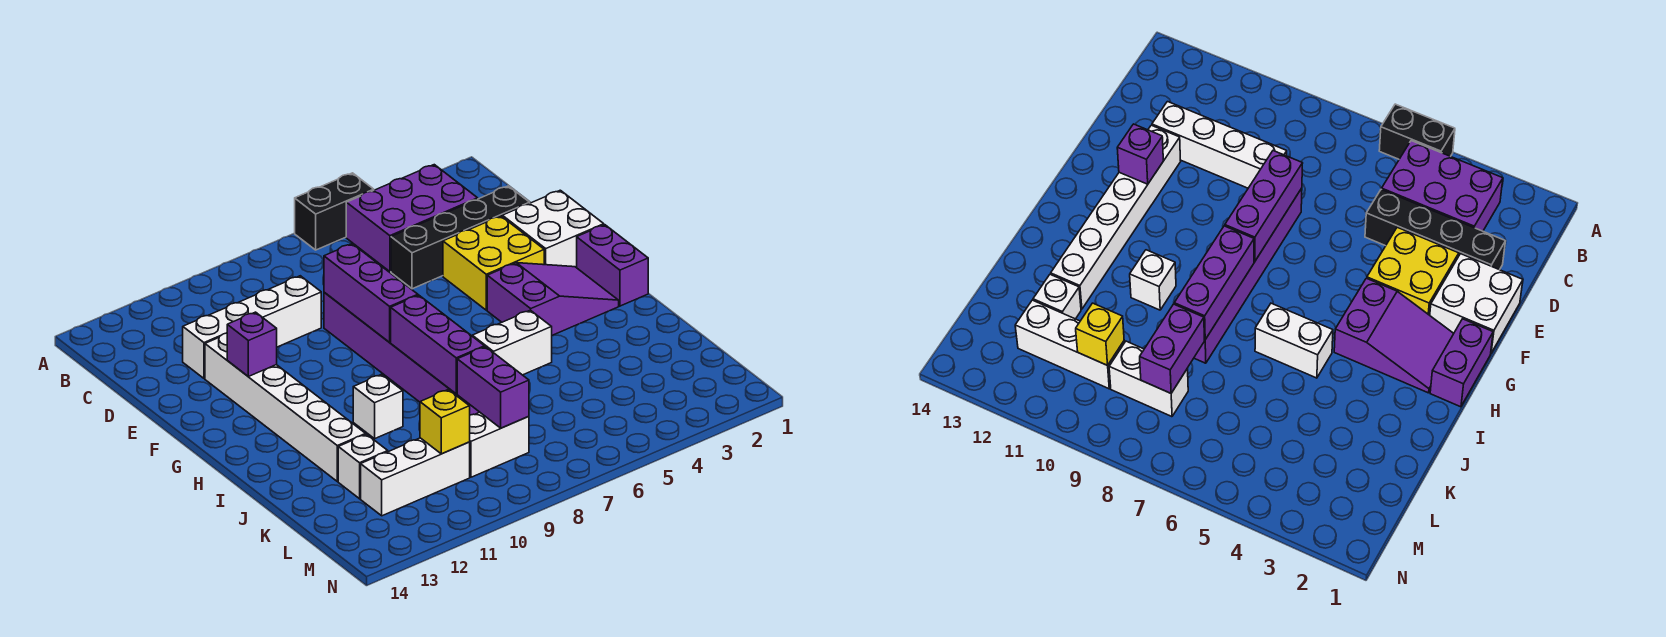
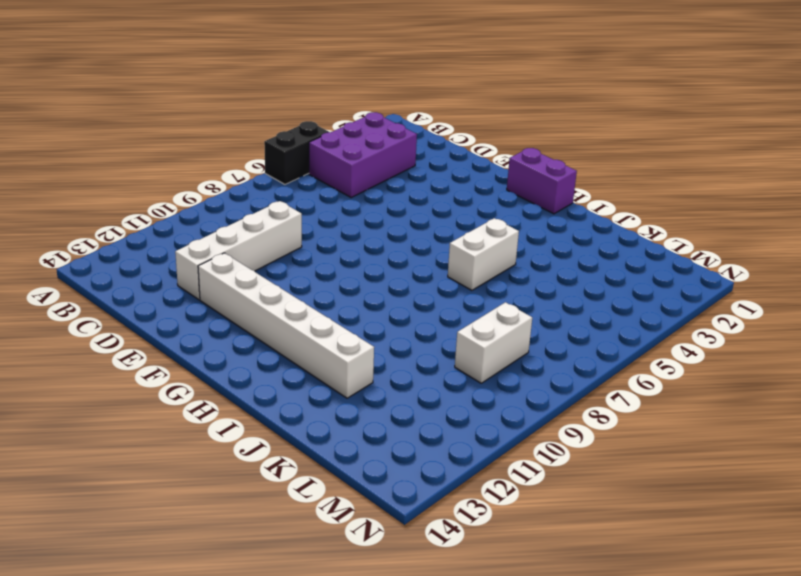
none -> black brick D2:D5 level 1
none -> white brick E1:F2 level 1
none -> yellow brick E3:F4 level 1

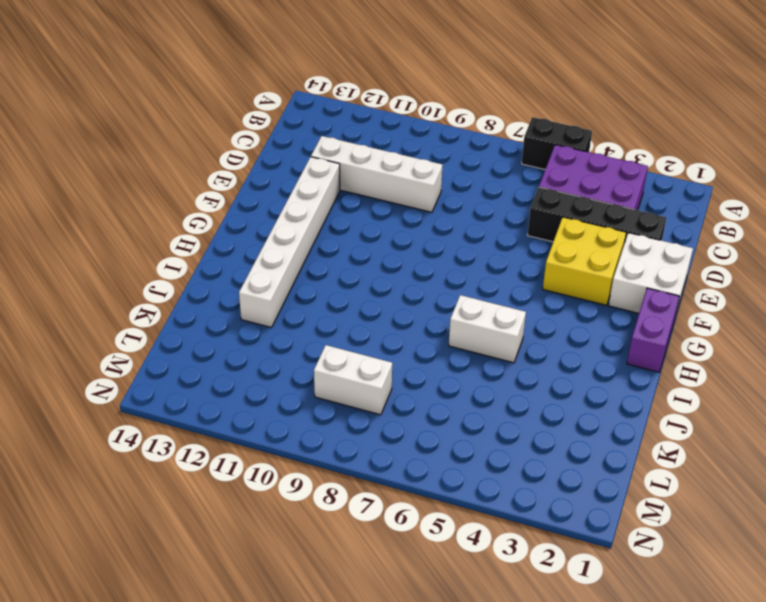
none -> purple brick E8:J8 level 1
none -> purple slope G2:H4 level 1 top 4
none -> white brick I10 level 1

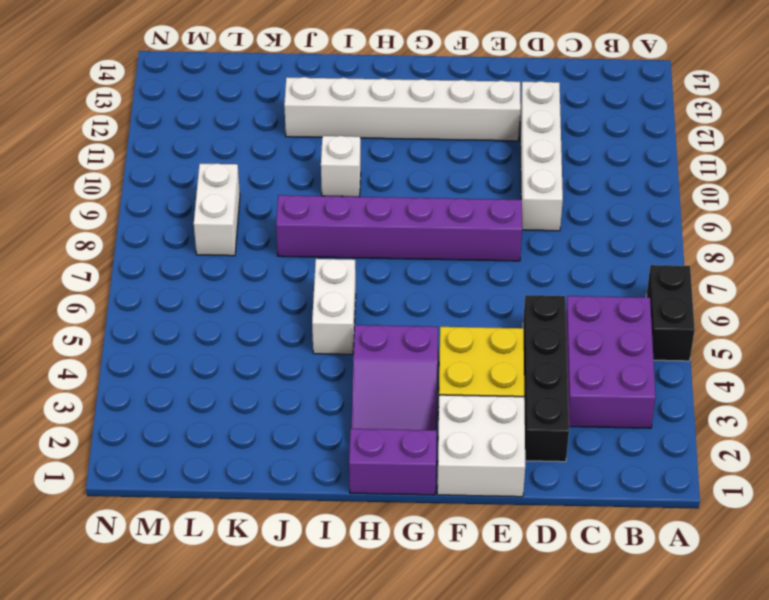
none -> white brick K12 level 1
none -> white brick L10:L12 level 1
none -> purple brick E8:G8 level 2

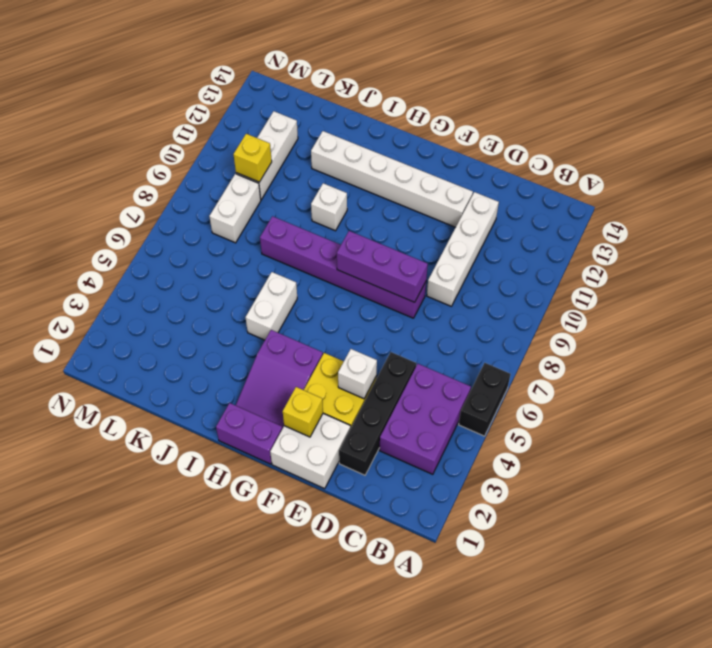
white brick E4 level 2 -> white brick K12 level 1
yellow brick F2 level 2 -> none
none -> purple brick F12 level 2
none -> purple brick H8:J8 level 2
none -> purple brick K8:L8 level 2

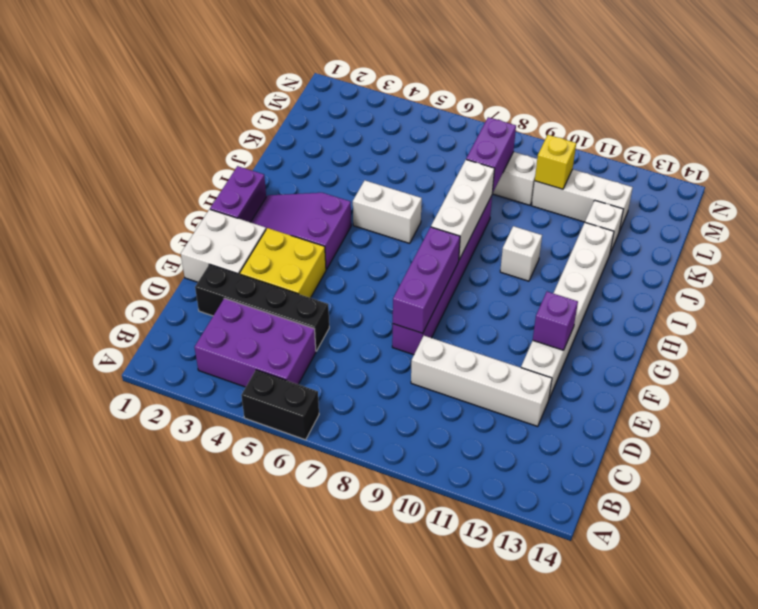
white brick H8:J8 level 2 -> purple brick H8:J8 level 2

